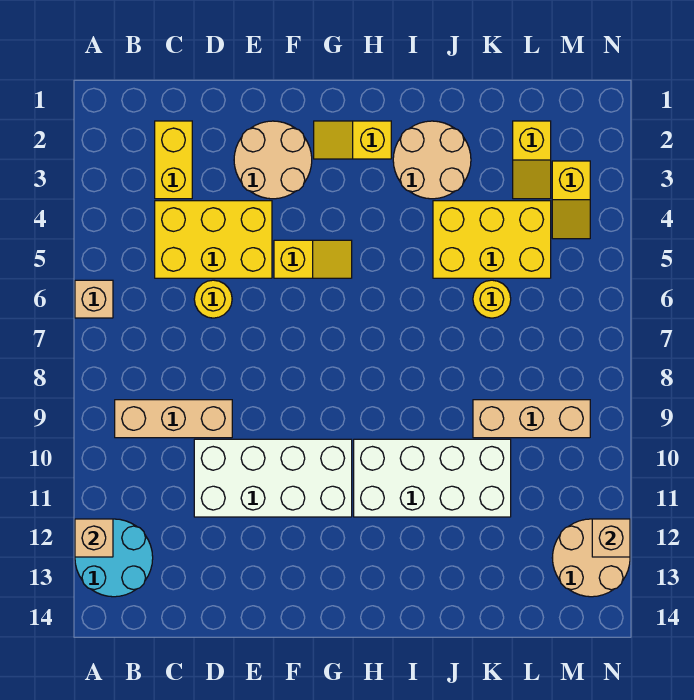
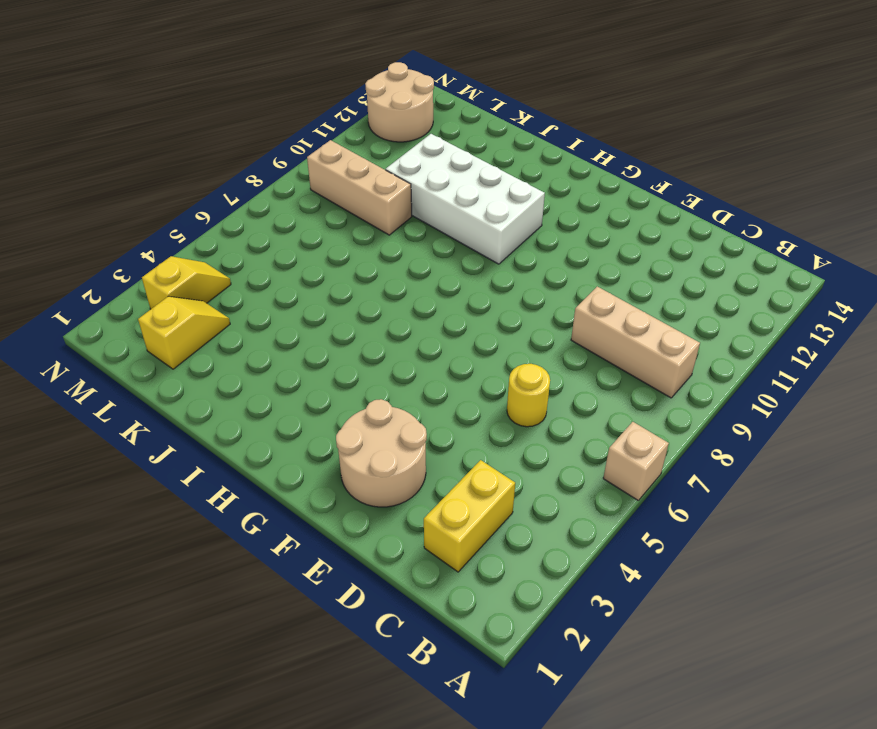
none -> cyan round brick A12:B13 level 1
none -> yellow brick C4:E5 level 1
none -> white brick D10:G11 level 1

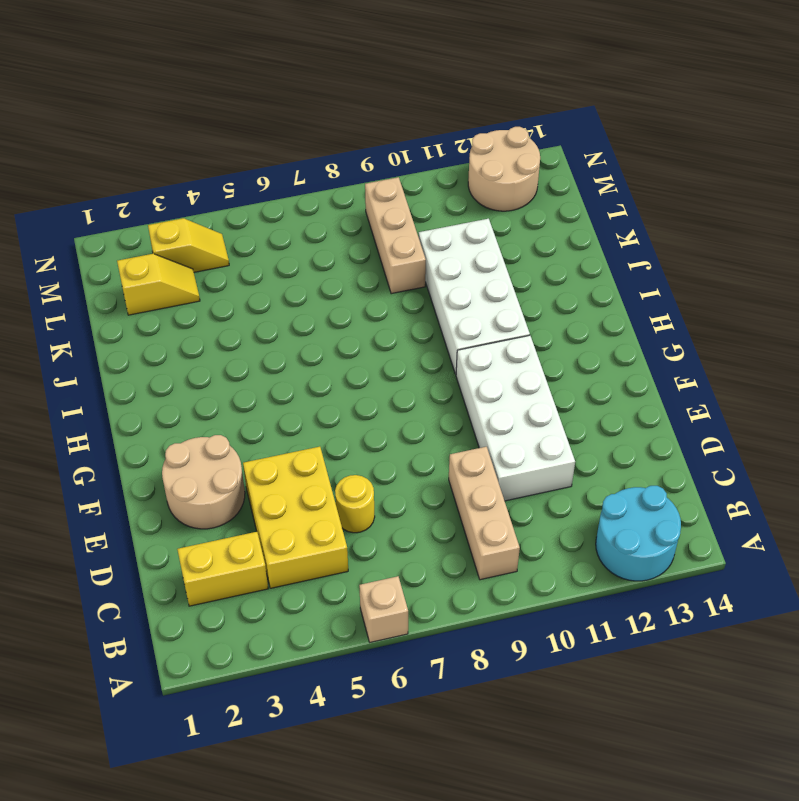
none -> yellow slope F5:G5 level 1 top F
none -> yellow slope G2:H2 level 1 top H
none -> tan round brick I2:J3 level 1

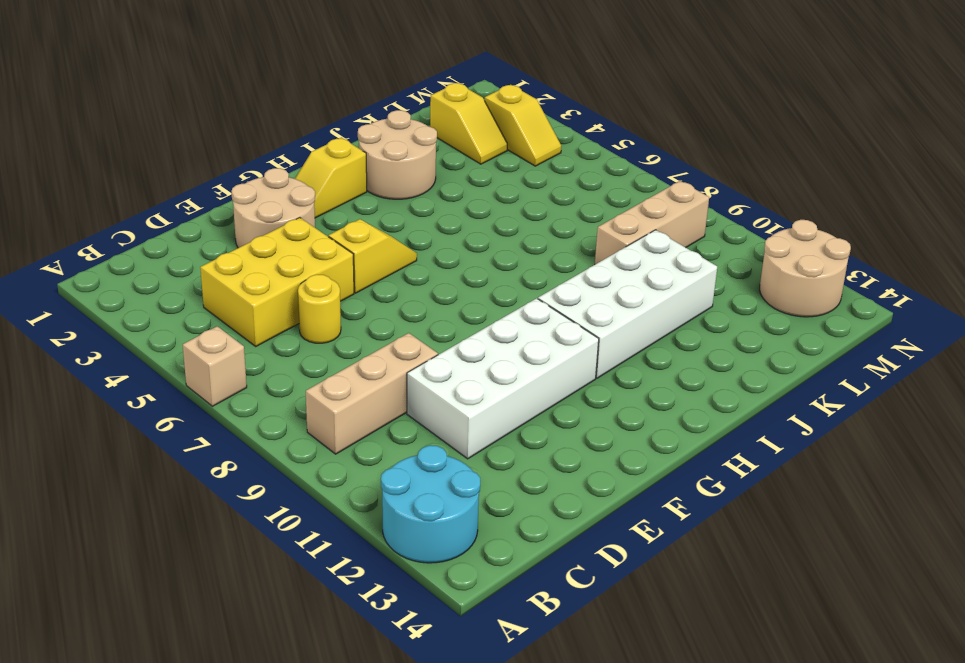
none -> yellow brick C2:C3 level 1
none -> yellow brick J4:L5 level 1
none -> yellow round brick K6 level 1

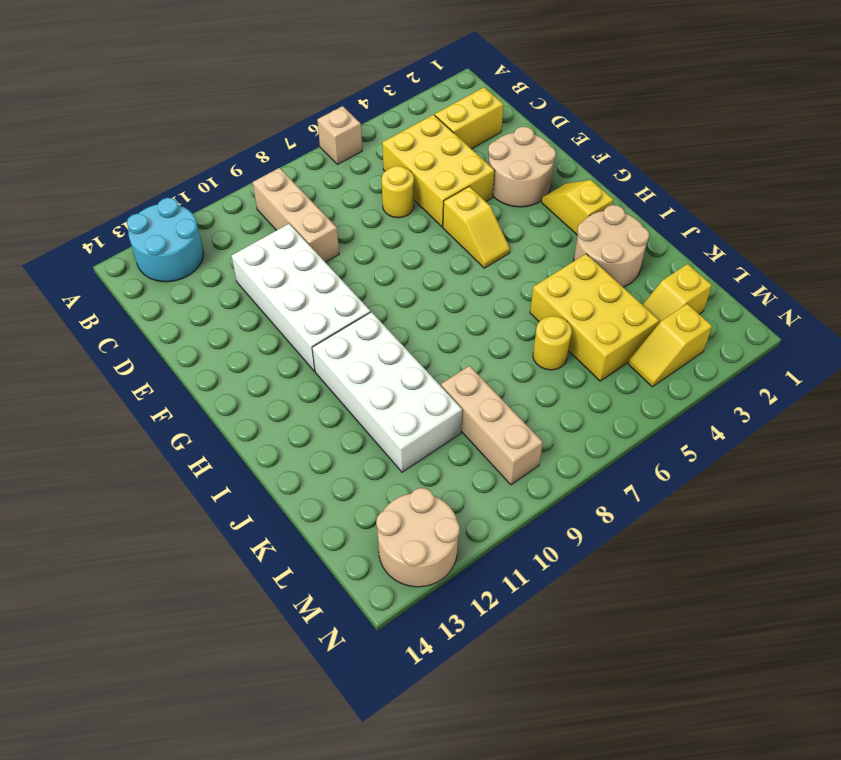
none -> tan brick A12 level 2
none -> tan brick N12 level 2

